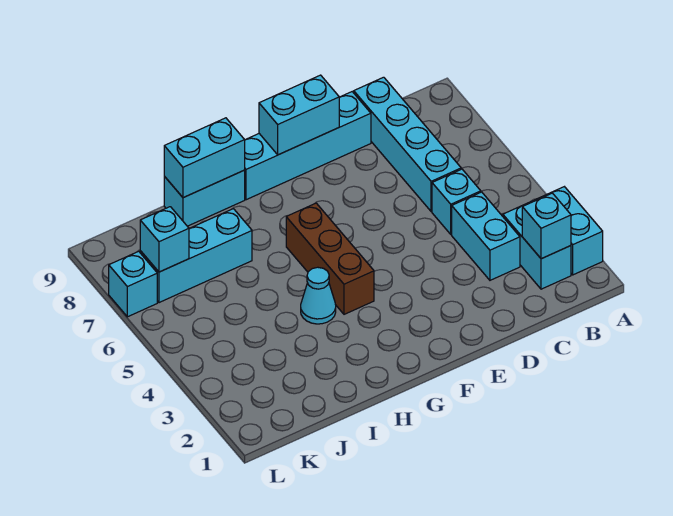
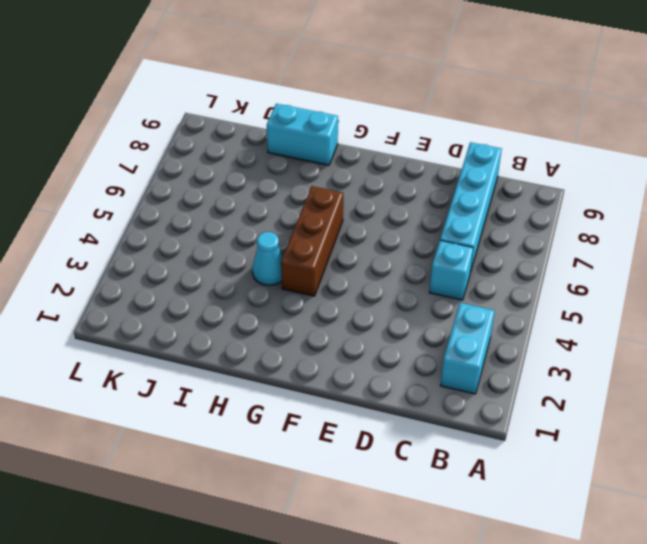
none -> cyan brick A2:A3 level 1
none -> cyan brick C3:C4 level 1
none -> cyan brick D9:G9 level 1

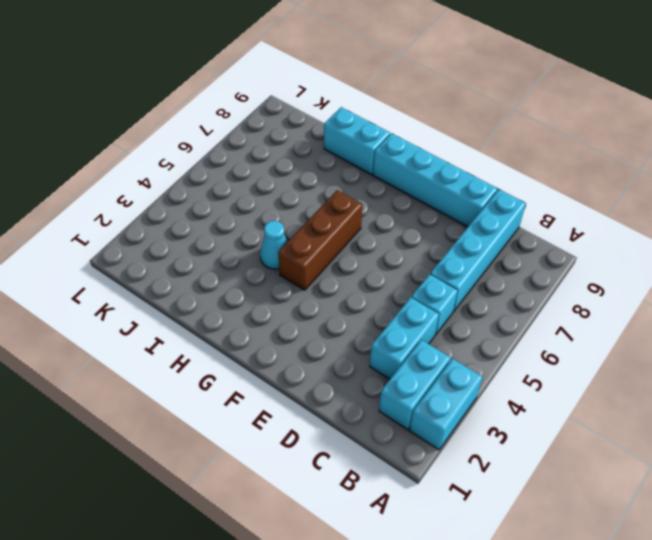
none -> cyan brick I7:K7 level 1
none -> cyan brick L7 level 1
none -> cyan brick B2 level 2

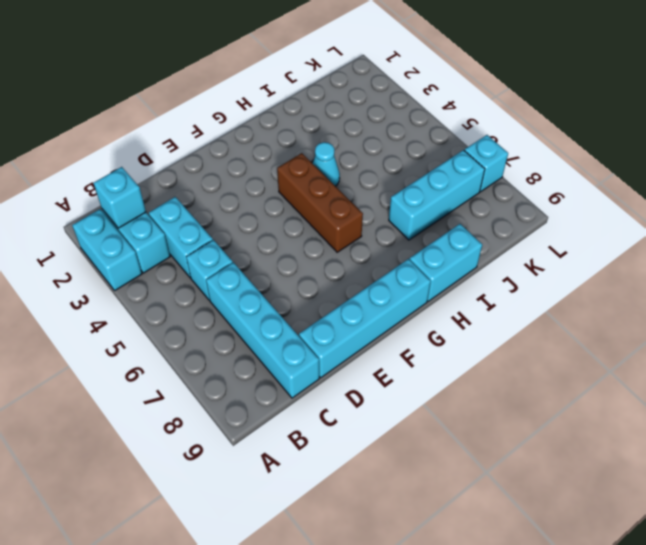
none -> cyan brick E9:F9 level 2
none -> cyan brick H9:I9 level 2
none -> cyan brick K7 level 2

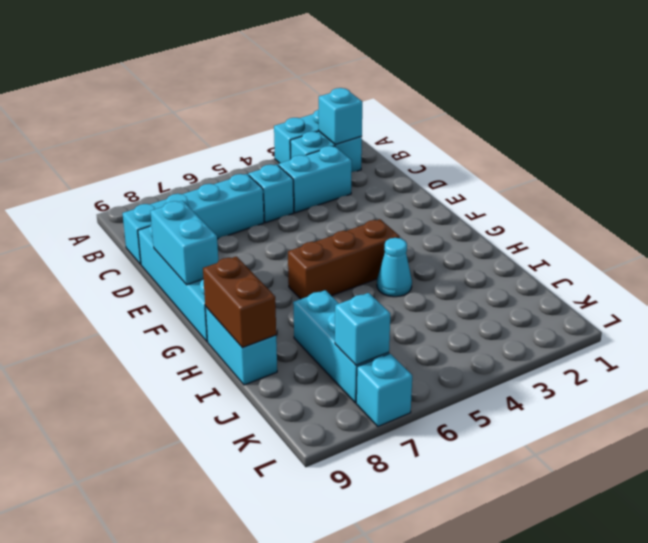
brown brick H9:I9 level 2 -> cyan brick H9:I9 level 2

